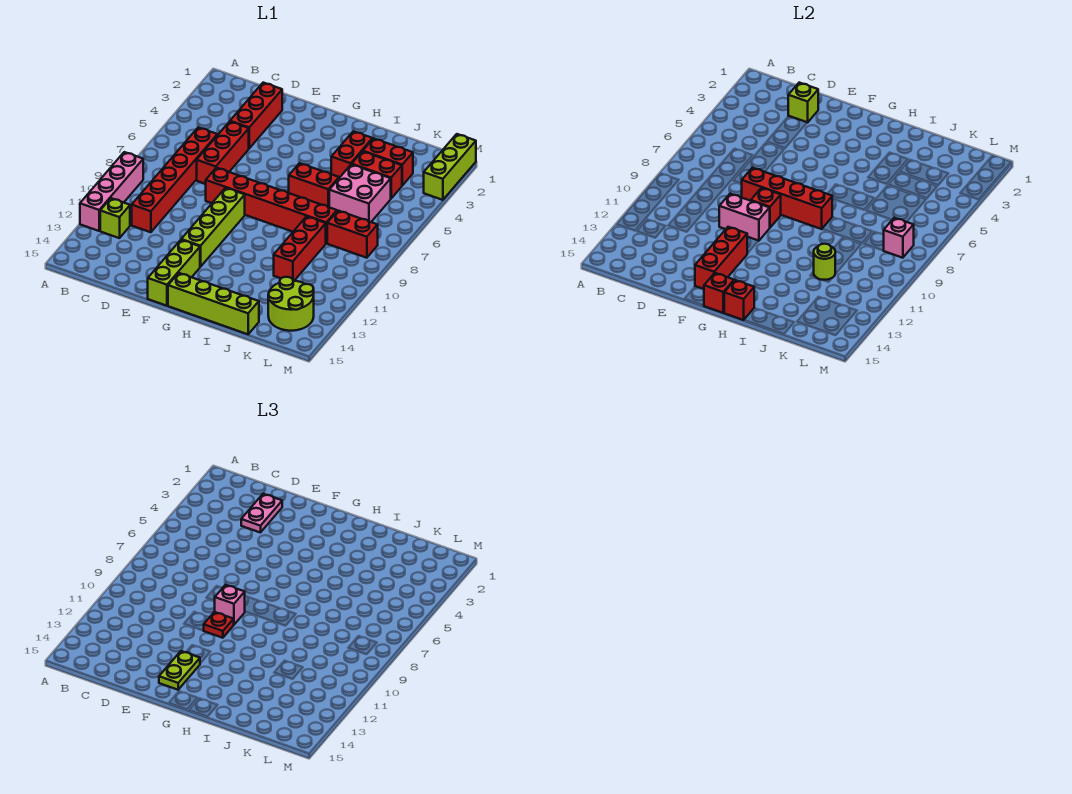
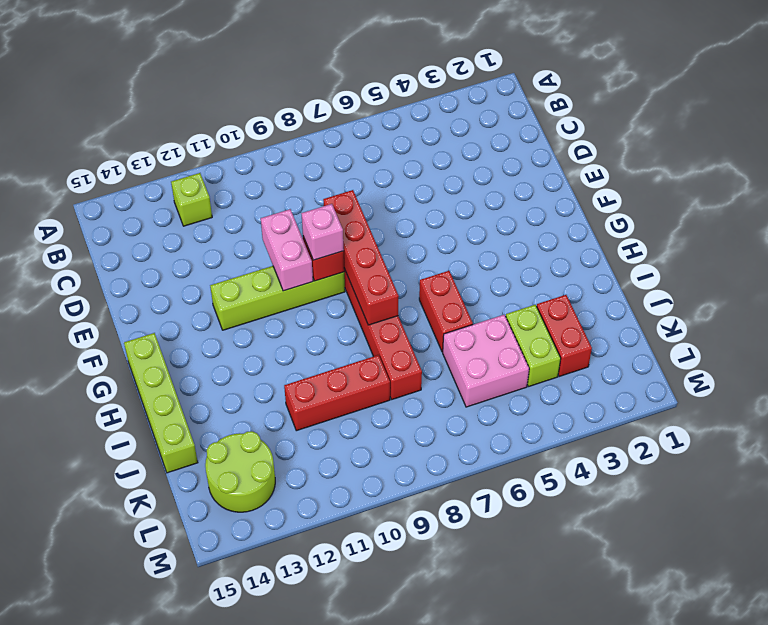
lime brick J4:K4 level 1 -> red brick J4:K4 level 1
none -> pink brick A9:A12 level 1
none -> red brick C6:C11 level 1
none -> red brick D2:D4 level 1
none -> red brick D5:D7 level 1

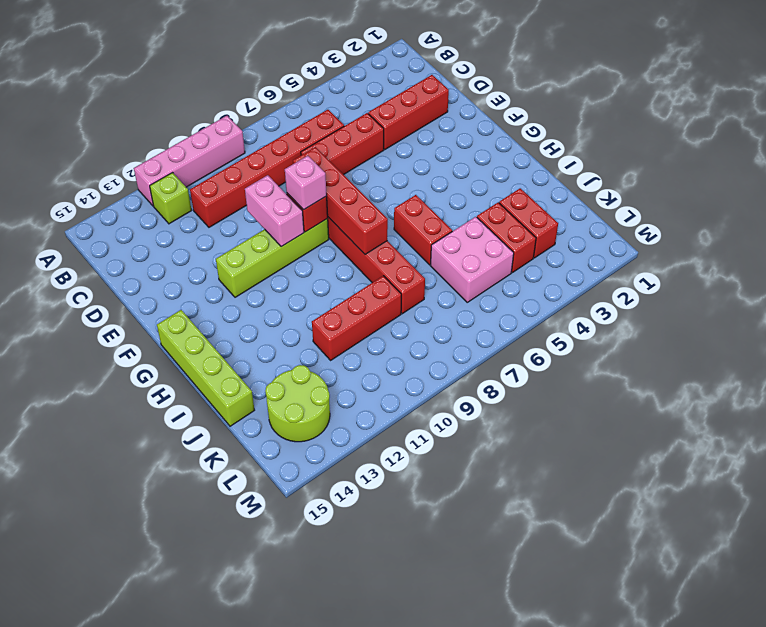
none -> lime brick F13:F15 level 1
none -> red brick I3:I4 level 1
none -> red brick K8:L8 level 1
none -> lime brick M1:M3 level 1

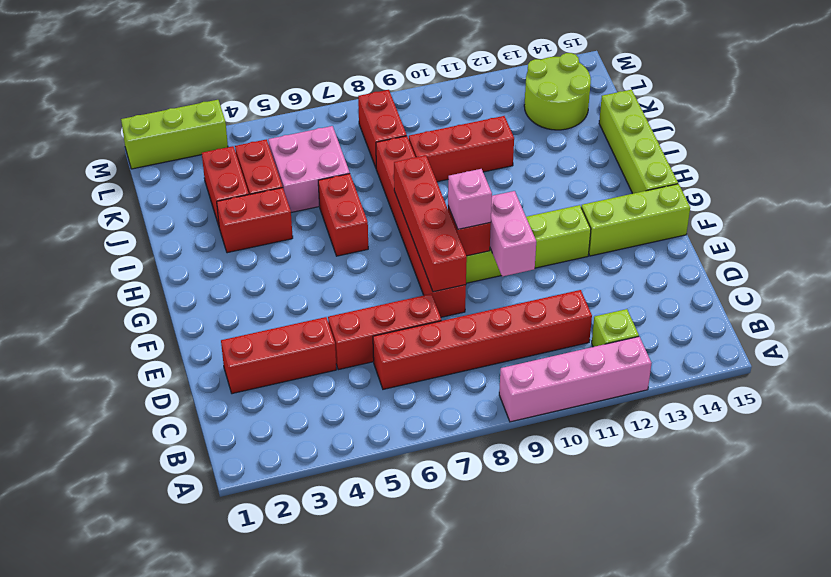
none -> lime brick D2 level 2
none -> red brick F12:F14 level 2
none -> red brick G15 level 2
none -> red brick H15 level 2

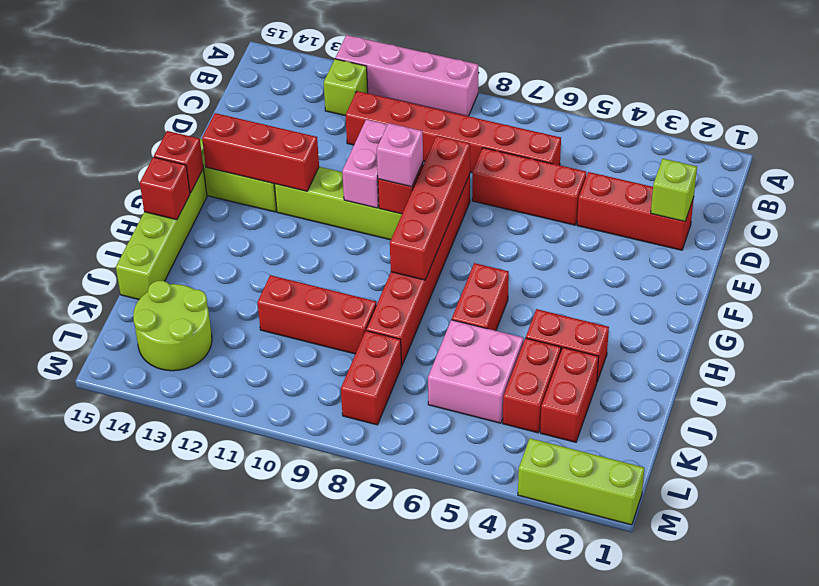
none -> lime round brick J11 level 2
none -> pink brick L8 level 2
none -> pink plate D2:D3 level 3
none -> red plate F10 level 3

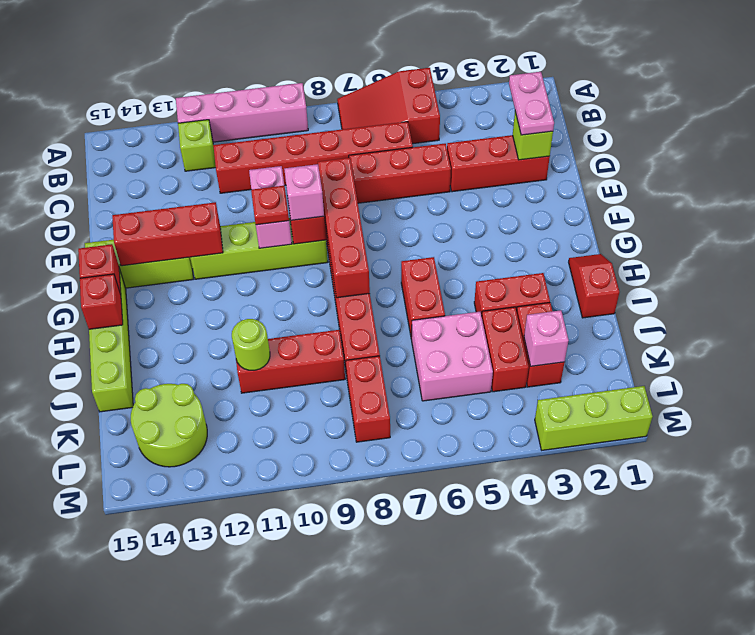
red slope A5:B7 level 1 top 5 -> none
pink plate C2:D2 level 3 -> pink plate D2:D3 level 3
red slope H1:I1 level 1 top I -> none
pink brick K3 level 2 -> pink brick L8 level 2
none -> lime plate F13:F14 level 3

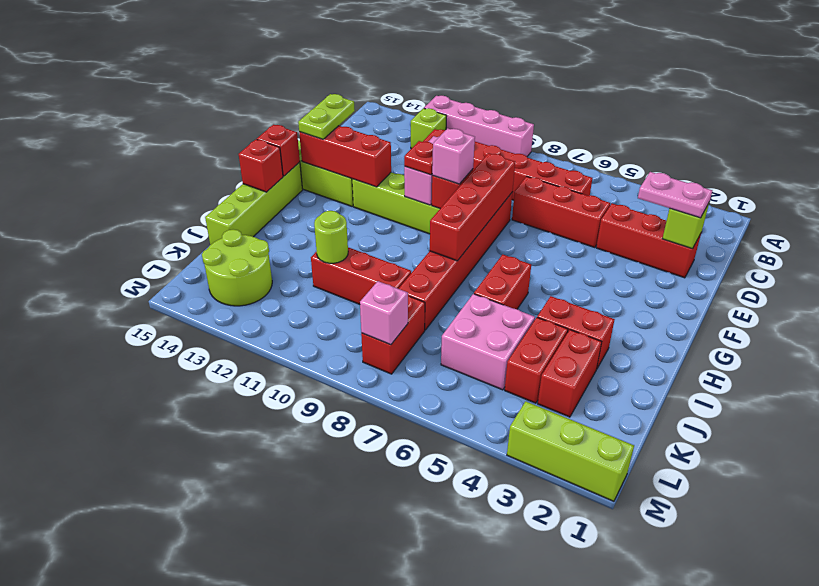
lime plate E14:F14 level 3 -> lime plate F13:F14 level 3

